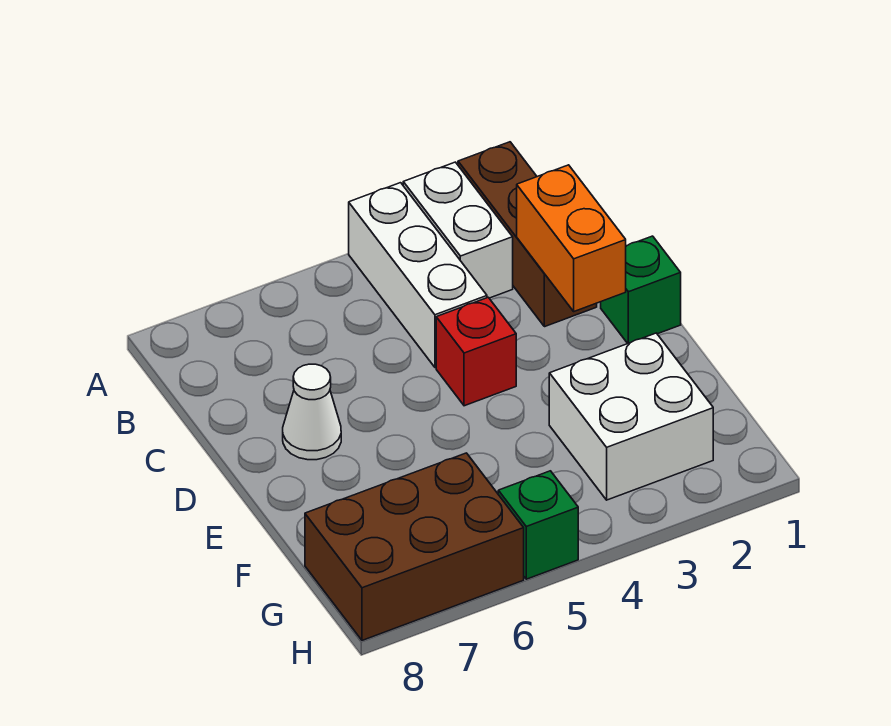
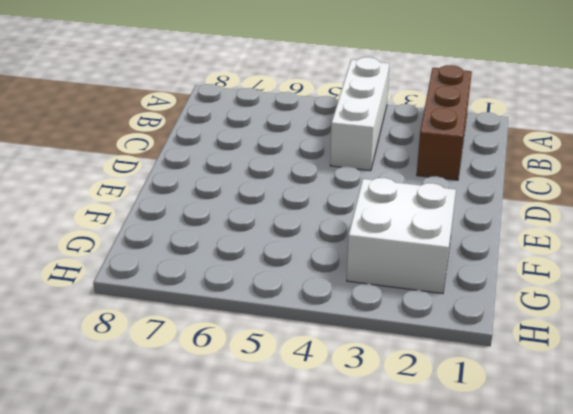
none -> white brick A3:B3 level 1
none -> green brick D1 level 1

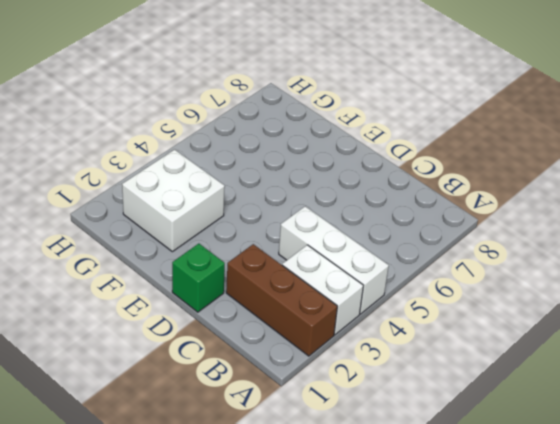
none -> red brick D4 level 1
none -> white cone D7 level 1

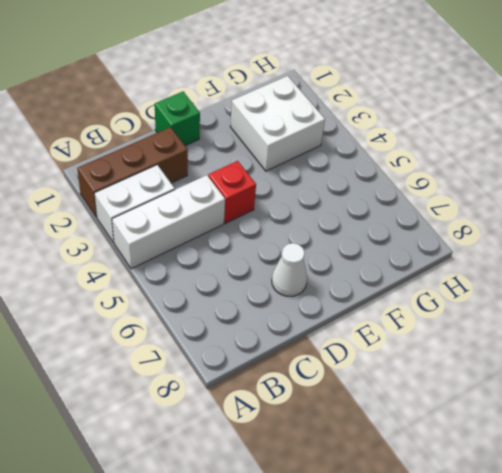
none -> brown brick G6:H8 level 1
none -> green brick H5 level 1

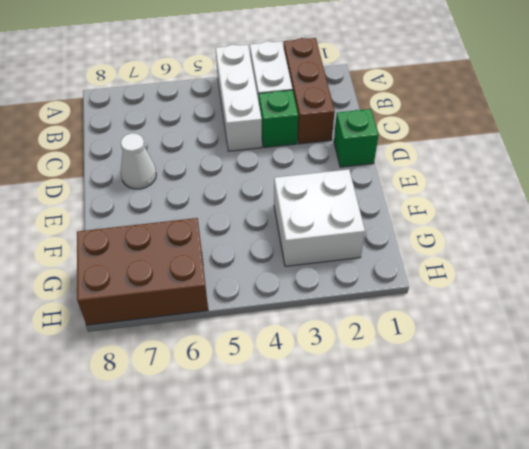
green brick C3 level 1 -> green brick H5 level 1
none -> red brick D4 level 1
none -> orange brick C2:D2 level 2

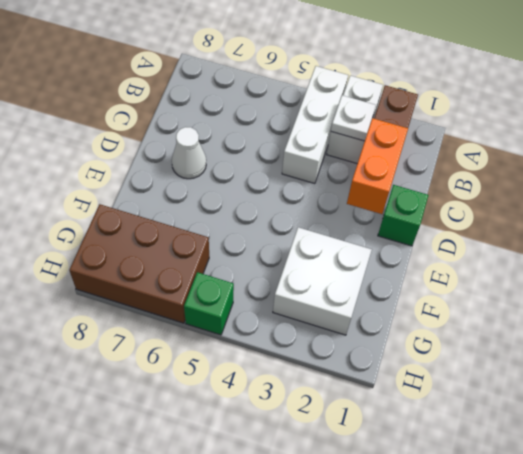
white plate B3 level 2 -> none
none -> red brick D4 level 1

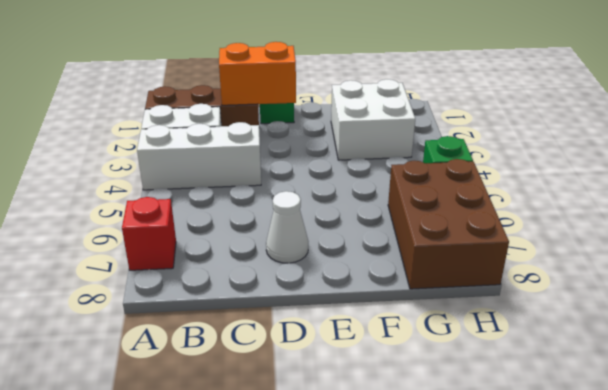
red brick A7 level 1 -> red brick D4 level 1

